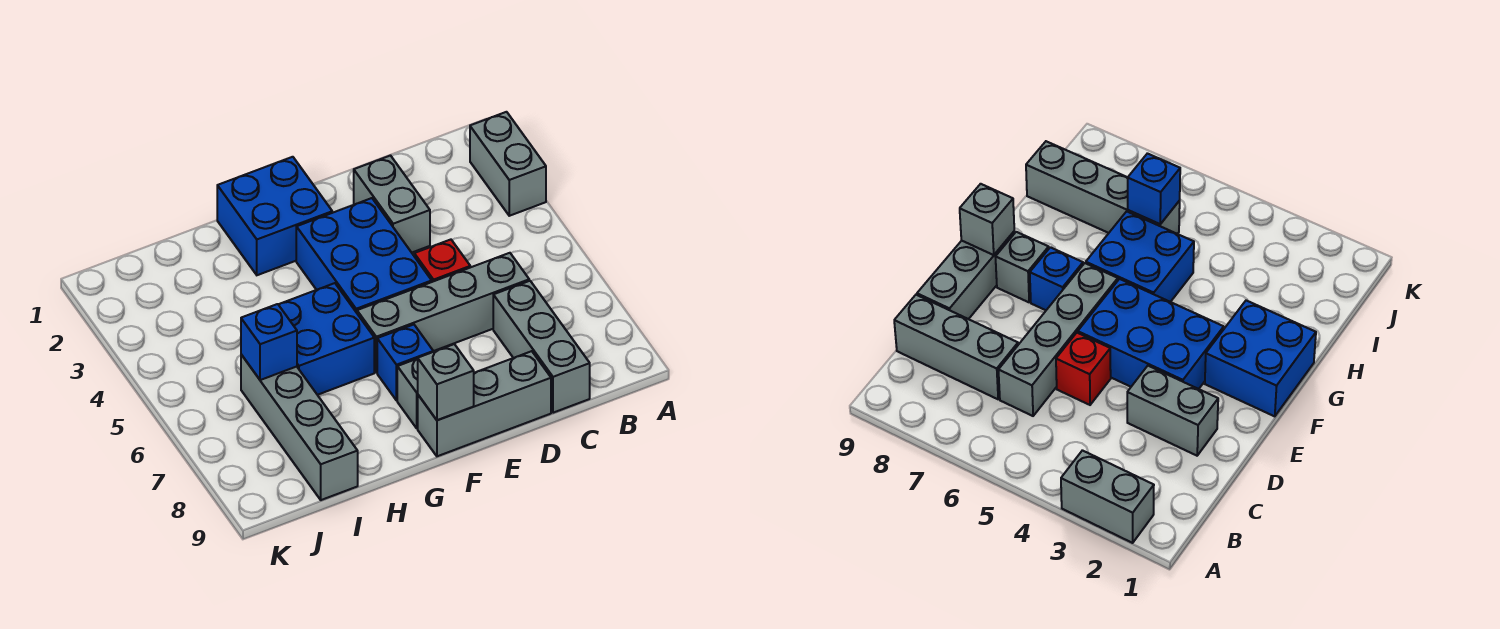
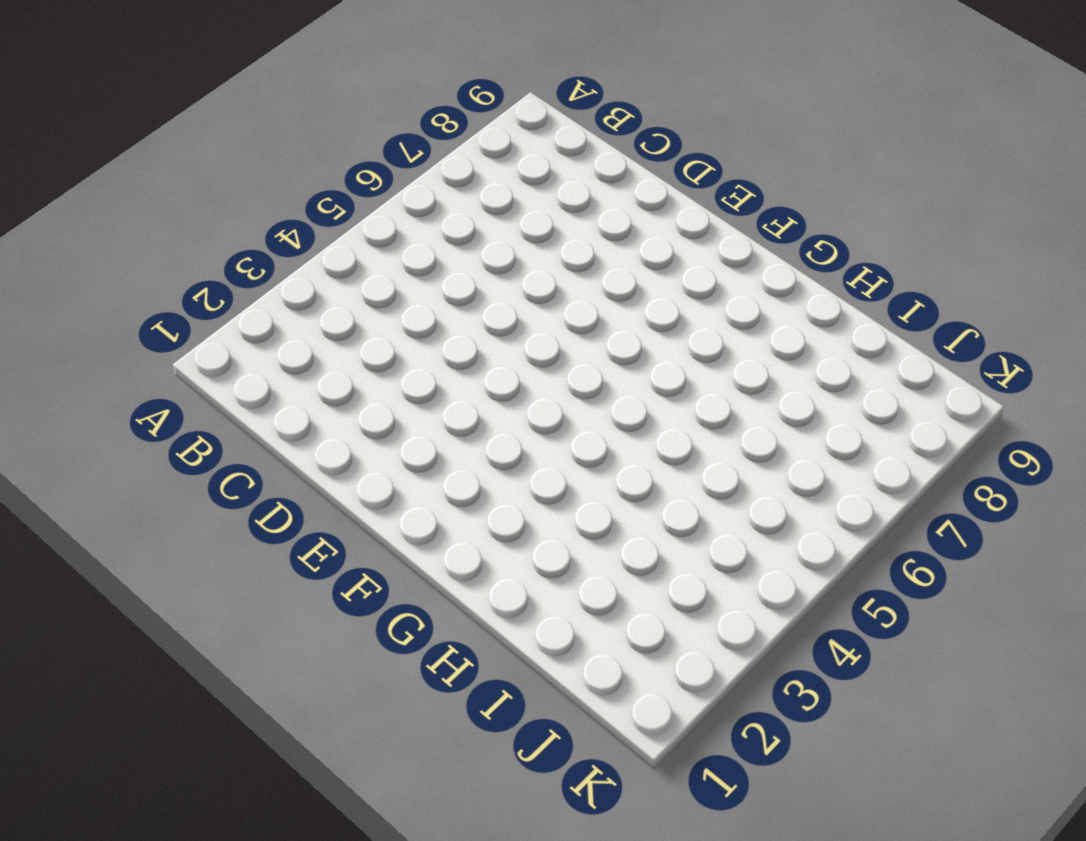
none -> grey brick A2:A3 level 1
none -> grey brick C6:F6 level 1
none -> grey brick C7:C9 level 1

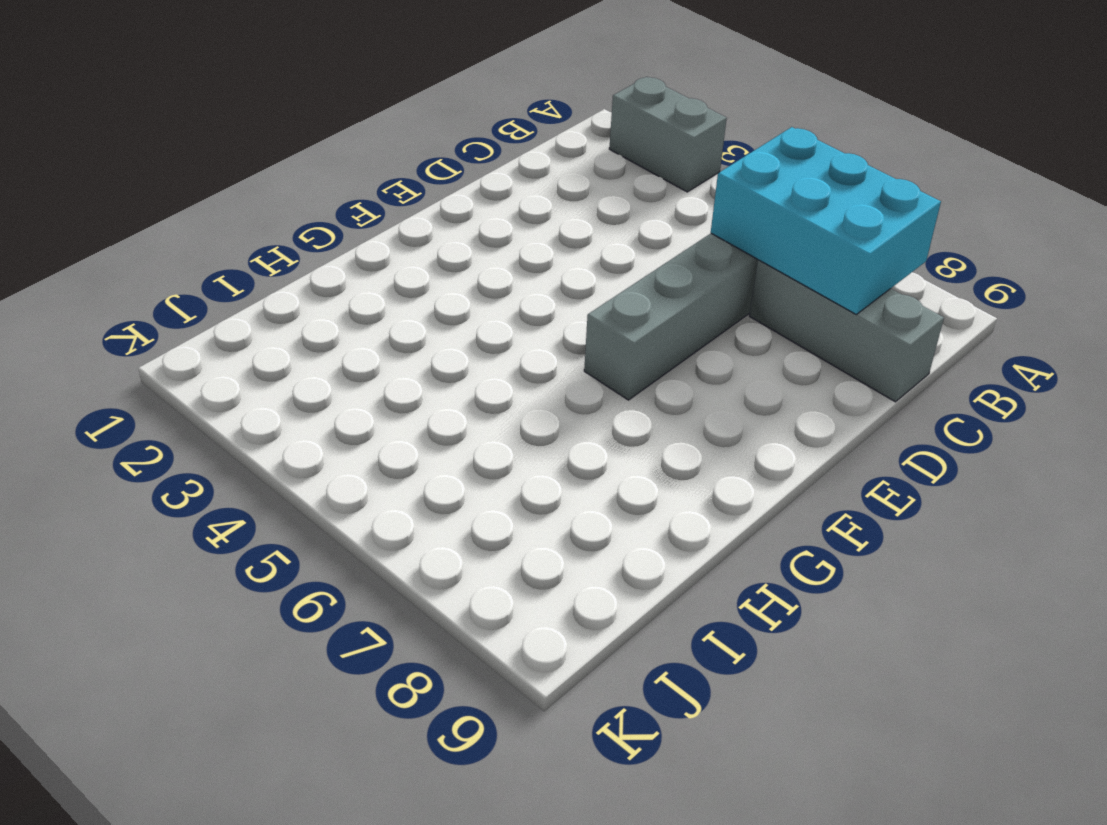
cyan brick B6:C8 level 2 -> none
none -> grey brick D2:D3 level 1
none -> red brick D5 level 1
none -> grey brick D9:F9 level 1

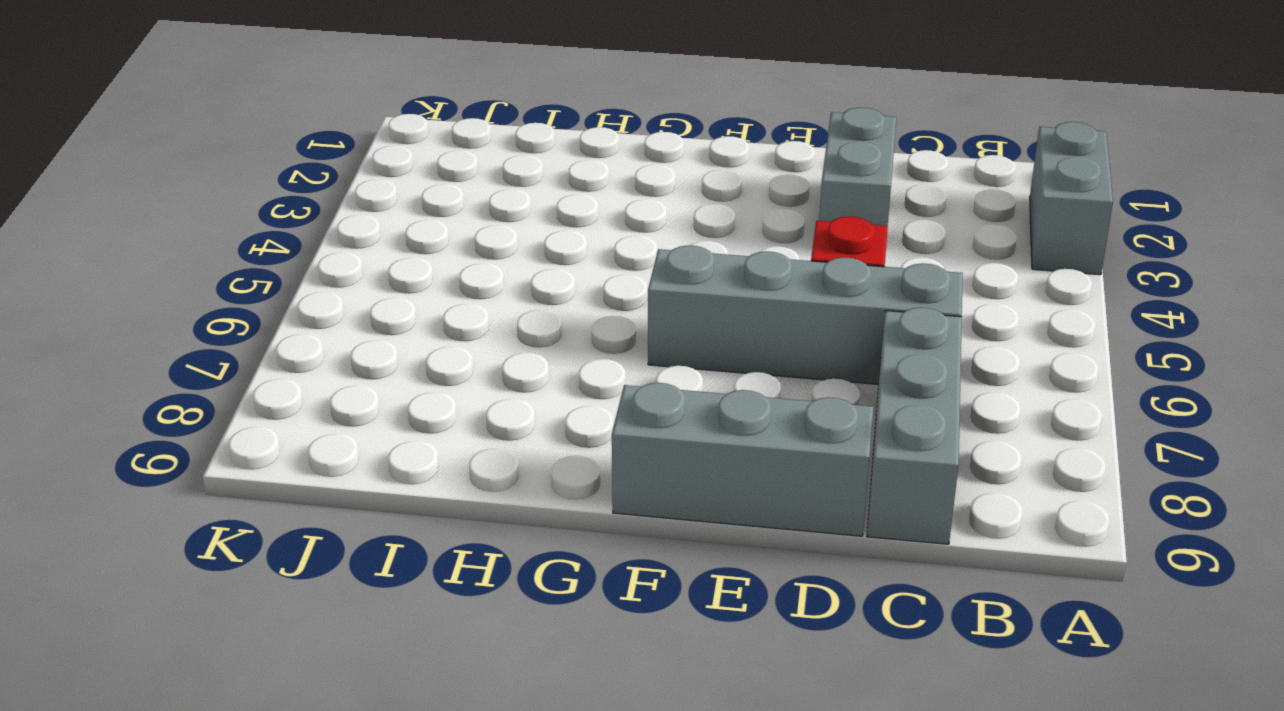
none -> blue brick E3:F5 level 1
none -> blue brick F1:G2 level 1
none -> blue brick F7 level 1

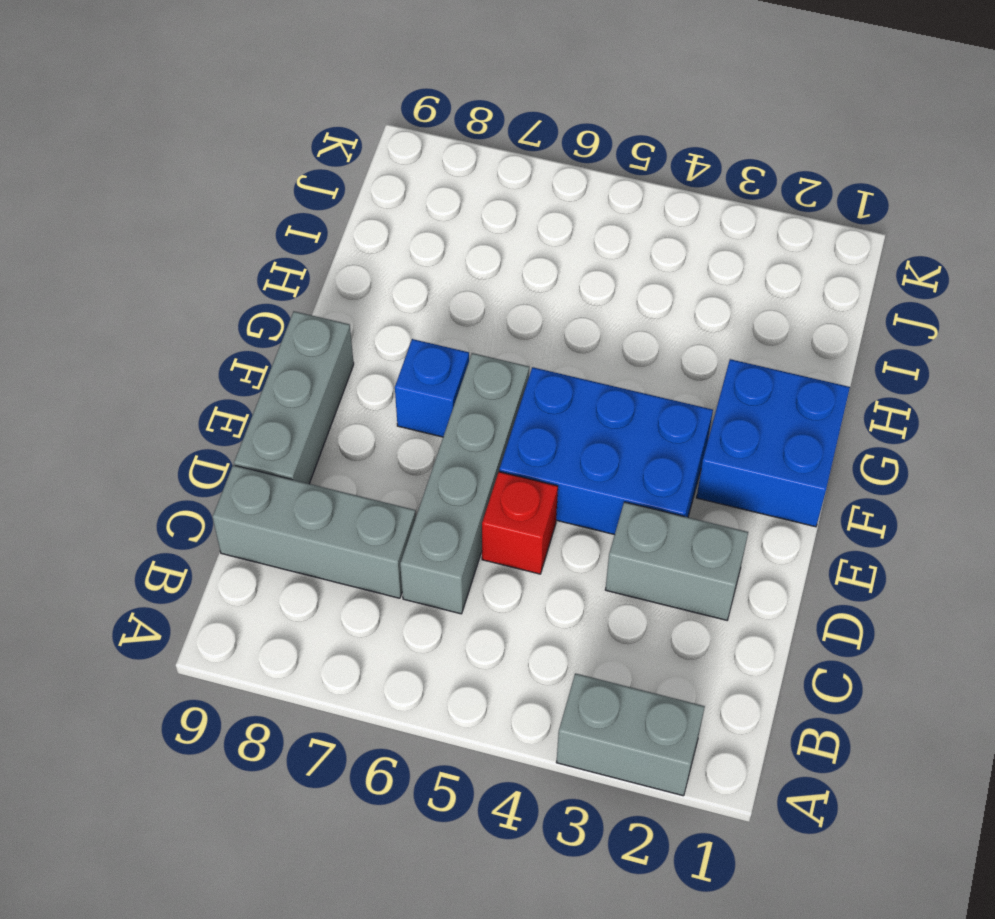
none -> grey brick F8 level 1
none -> blue brick G5:H6 level 1
none -> grey brick I6:I9 level 1

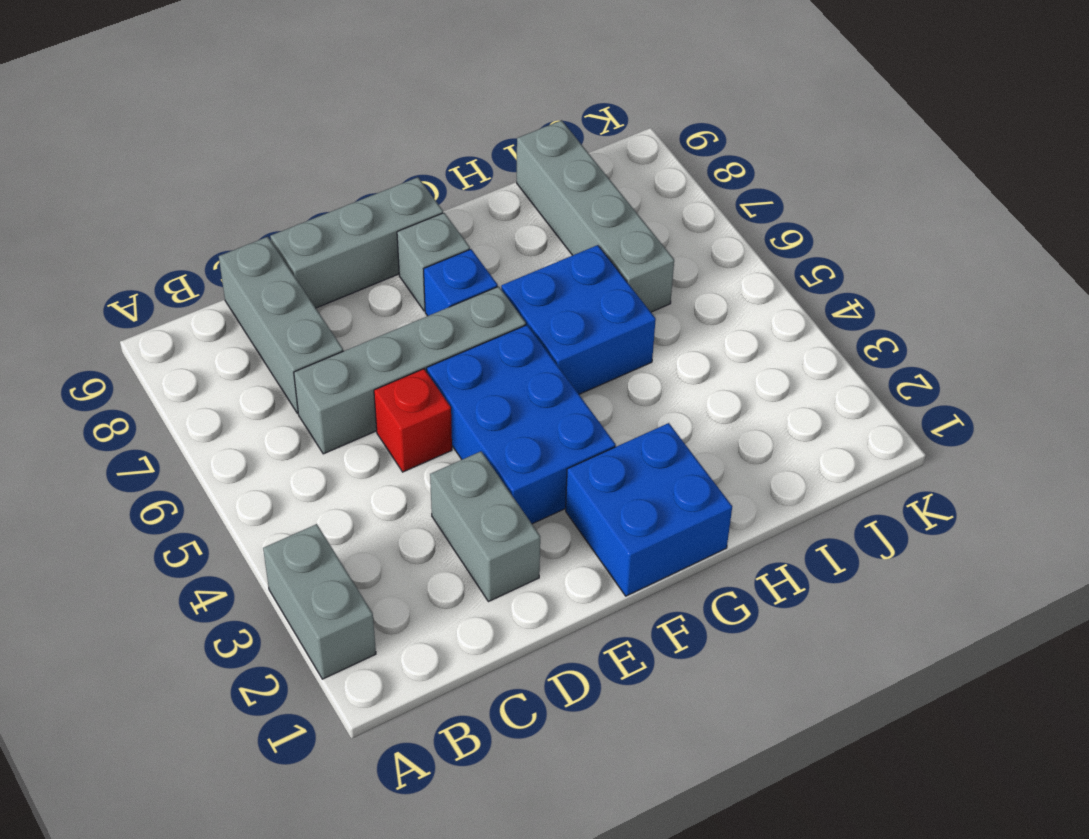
none -> grey brick F9 level 2
none -> blue brick I6 level 2

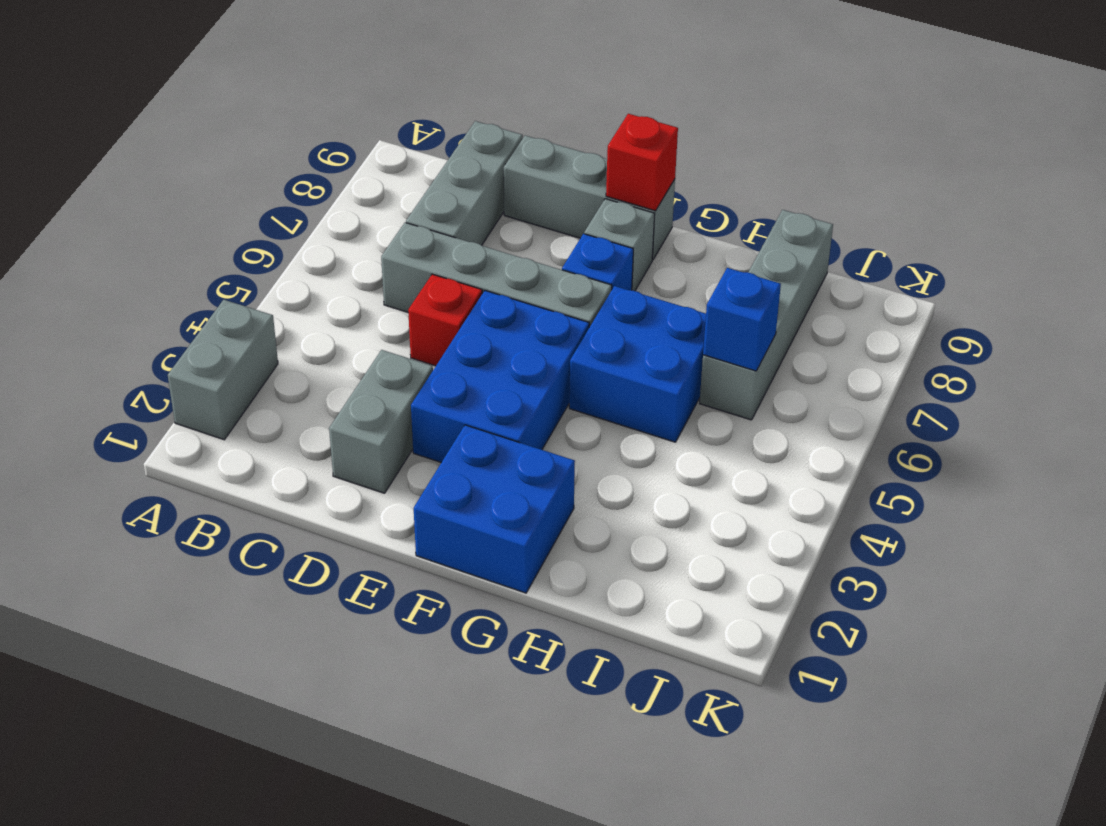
red brick F9 level 2 -> grey brick F9 level 2

